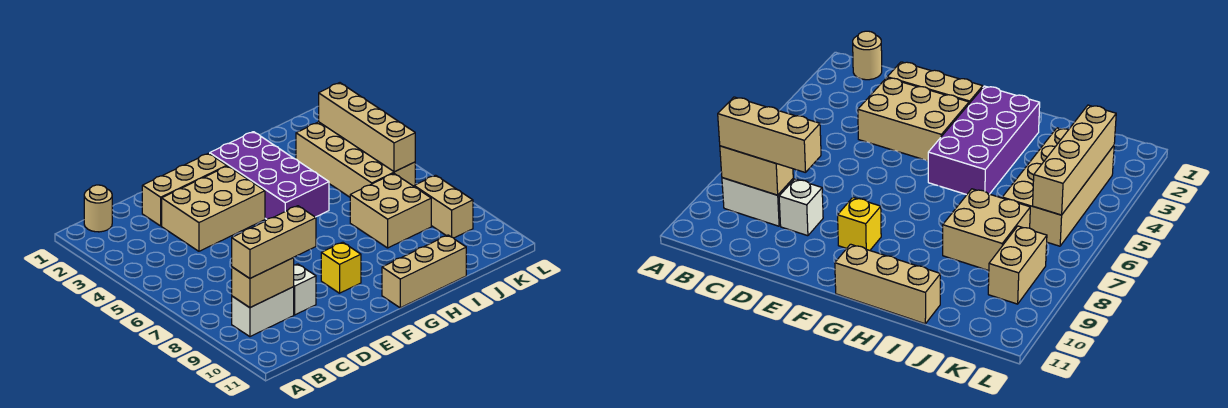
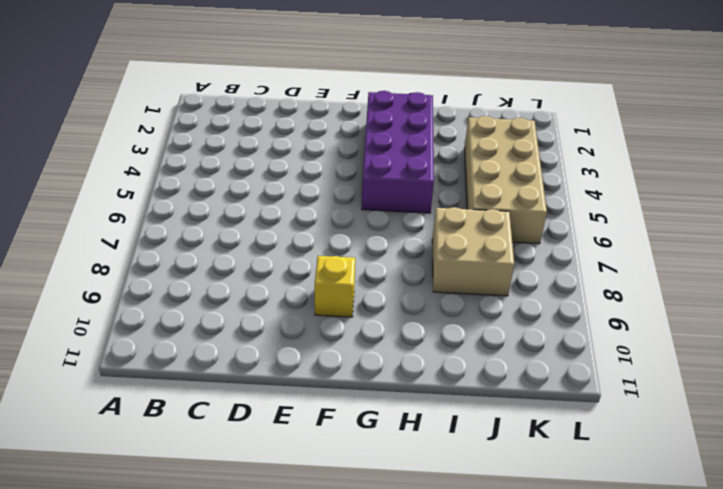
none -> tan round brick B1 level 1
none -> white brick B9:C9 level 1
none -> tan brick D2:F2 level 1

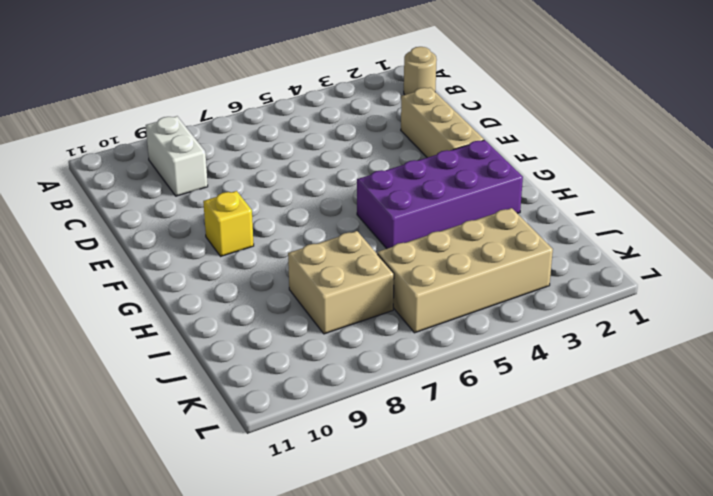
none -> tan brick D3:F4 level 1
none -> white brick D9 level 1
none -> tan brick G11:I11 level 1

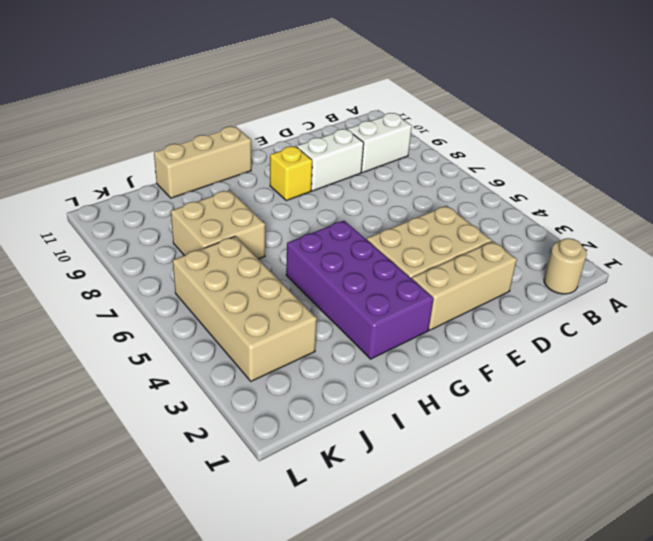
white brick D9:E9 level 1 -> white brick D9 level 1
none -> tan brick K8:K9 level 1
none -> tan brick B9:C9 level 2
none -> tan brick K3:K6 level 2

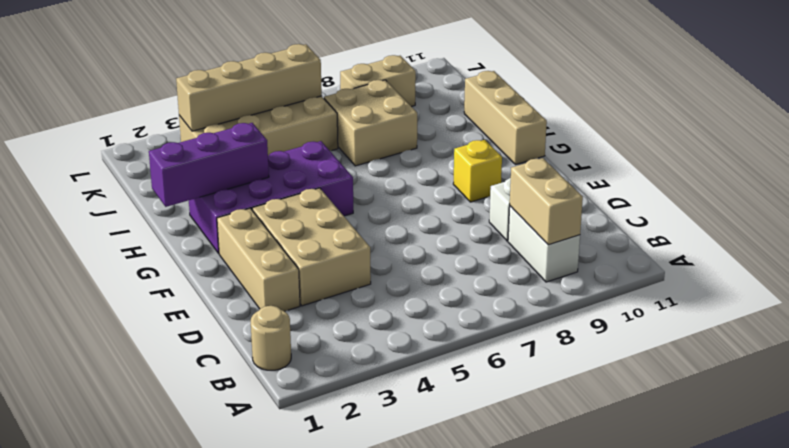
purple brick H1:H3 level 2 -> none
none -> tan brick B9:D9 level 3

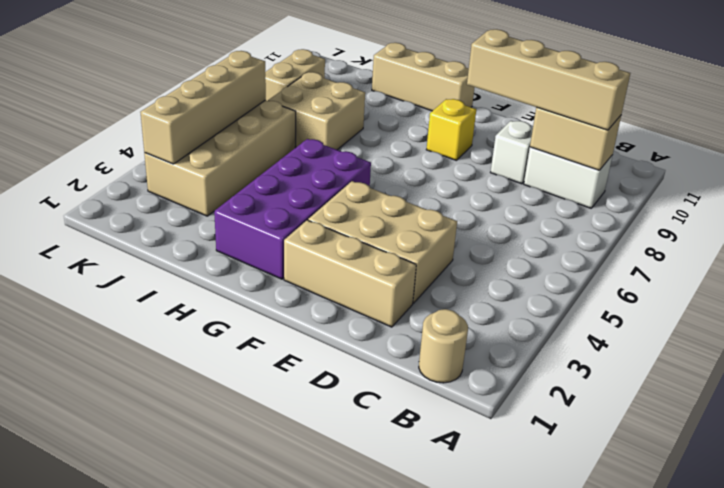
tan brick B9:E9 level 3 -> tan brick B9:D9 level 3

